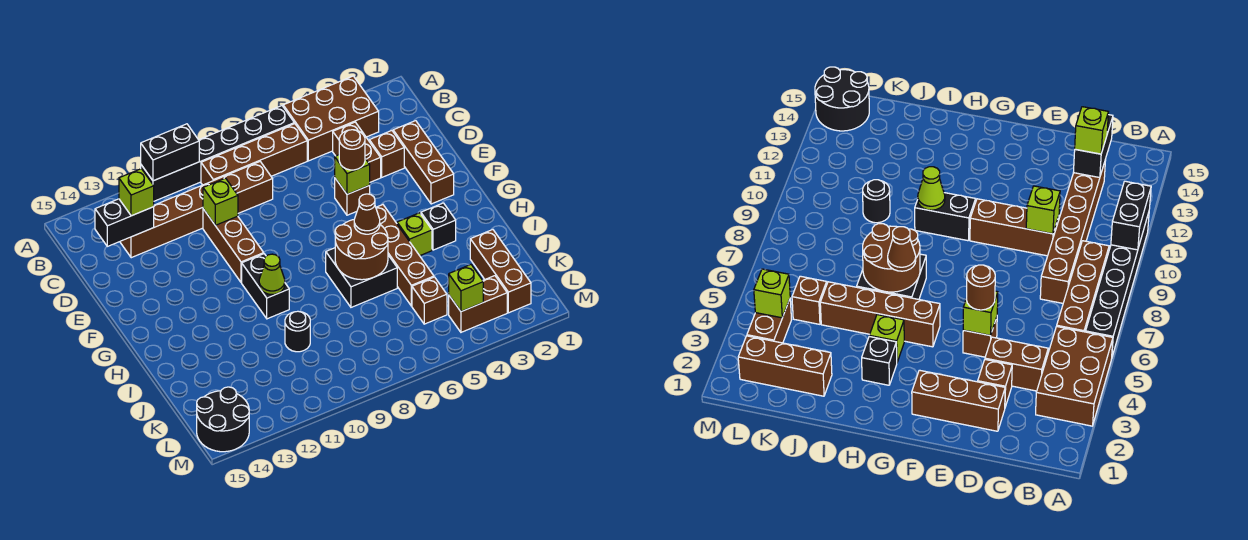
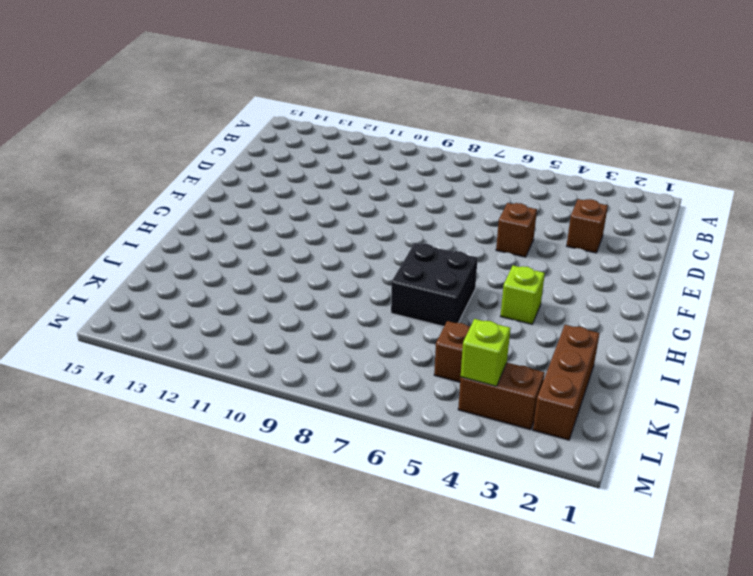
none -> brown brick A3:B5 level 1
none -> black brick A6:A11 level 1
none -> brown brick B6:B9 level 1

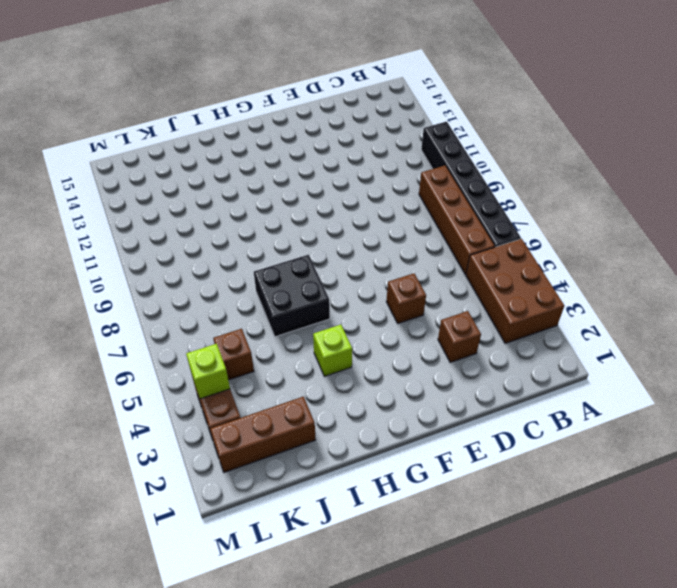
none -> brown brick C4:D4 level 1
none -> brown brick C8:C13 level 1
none -> brown brick D2:F2 level 1

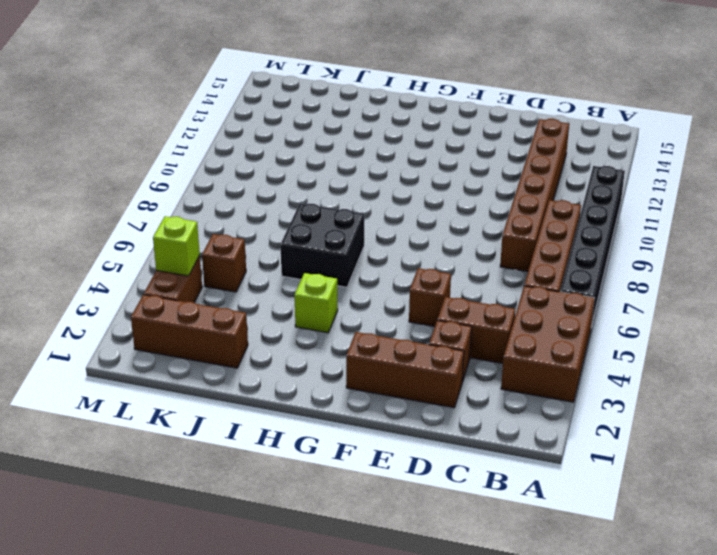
none -> brown brick D10:F10 level 1
none -> brown brick G5:J5 level 1
none -> black brick G10:H10 level 1

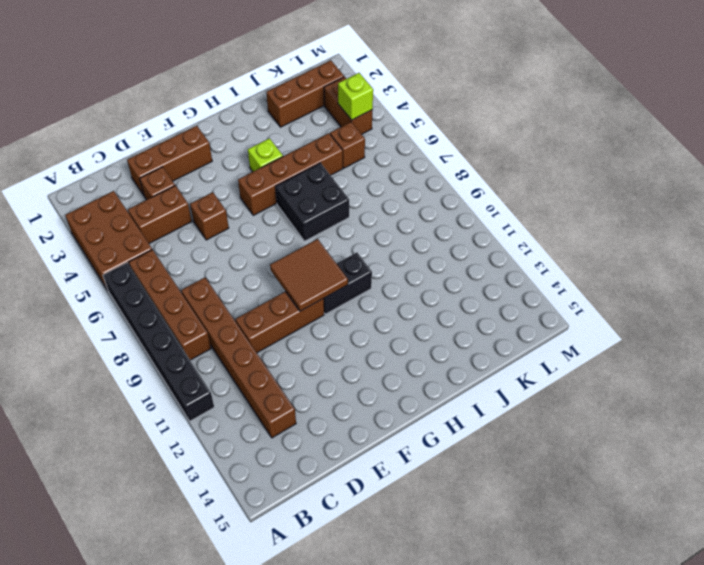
brown tile F9:G10 level 2 -> none
none -> black brick H3 level 1
none -> black round brick J10 level 1
none -> black round brick L14:M15 level 1

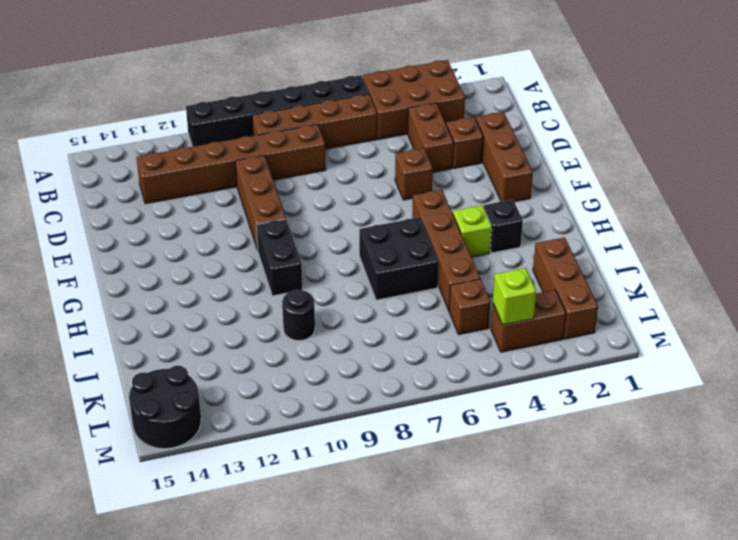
none -> black brick A10:A11 level 2
none -> black brick C13:C14 level 2
none -> lime brick D10 level 2

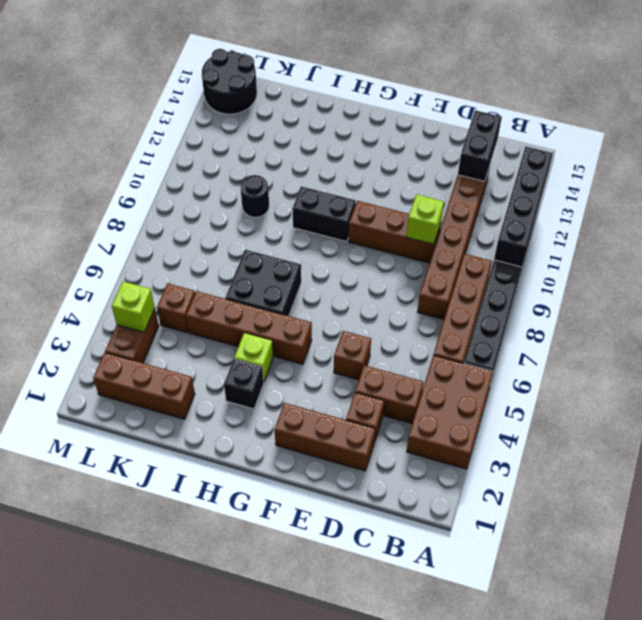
black brick A10:A13 level 2 -> black brick A10:A11 level 2
none -> lime brick E5 level 2
none -> brown round brick H6:I7 level 2
none -> lime cone H10 level 2

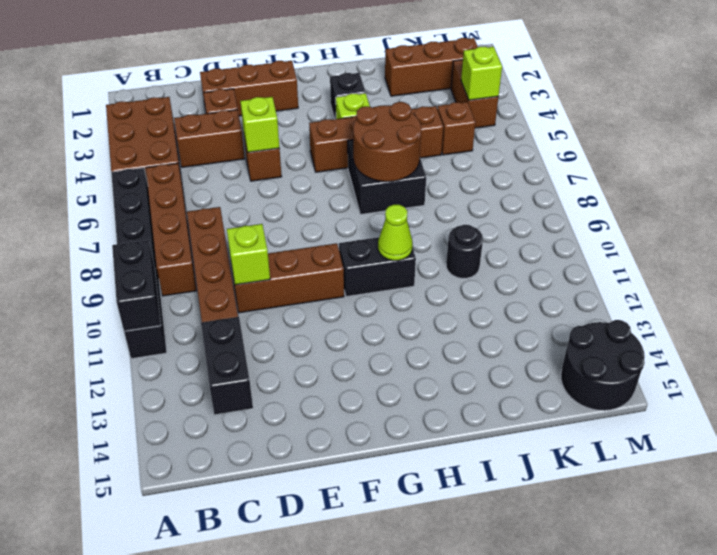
none -> lime brick C13 level 3
none -> brown round brick E5 level 3
none -> brown cone H6 level 3

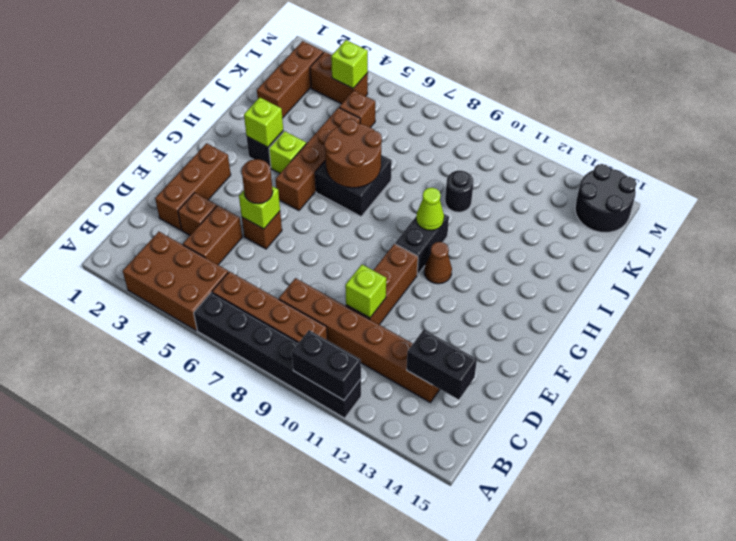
brown cone G11 level 1 -> brown cone H6 level 3
lime brick H3 level 2 -> lime brick C13 level 3

